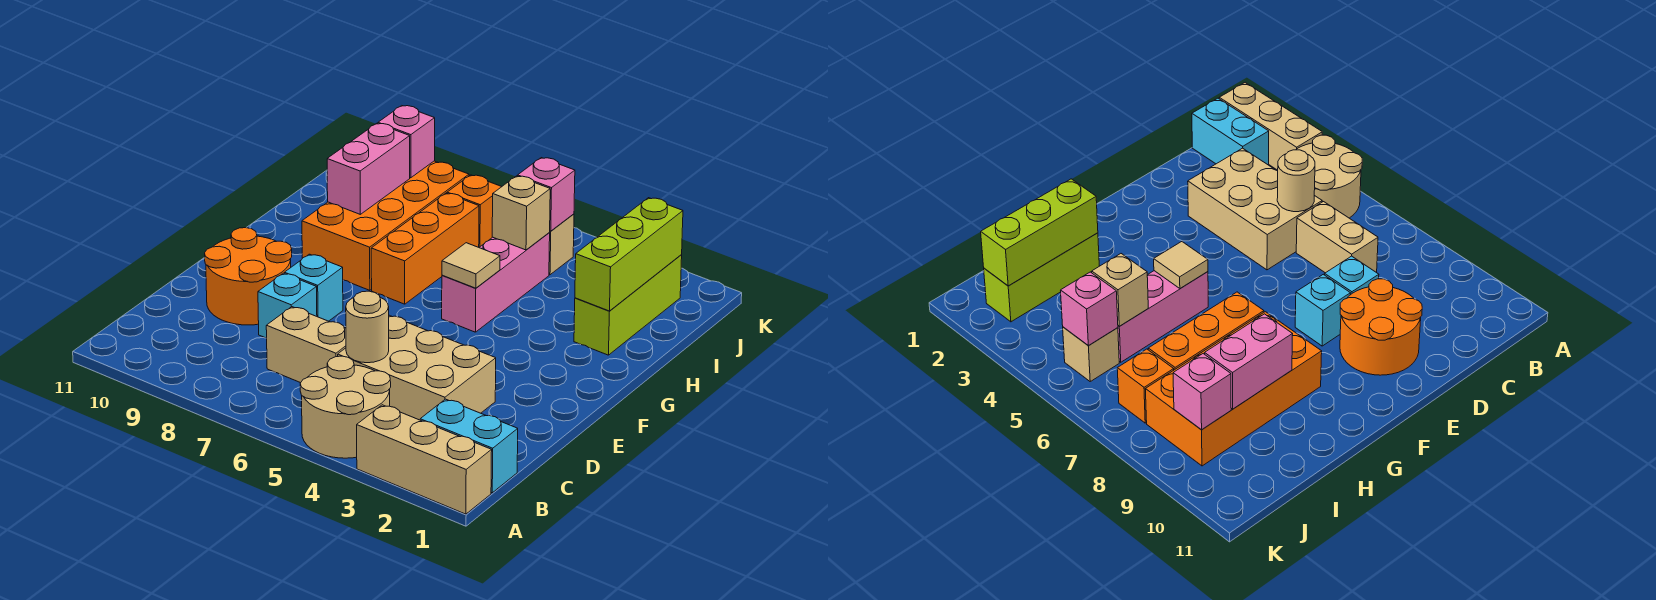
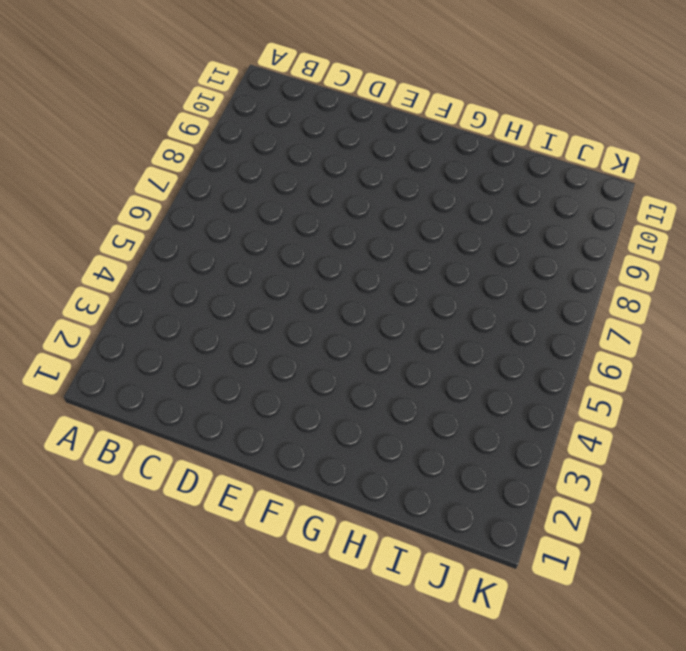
none -> tan brick A1:A3 level 1
none -> tan round brick A4:B5 level 1
none -> cyan brick B1:B2 level 1

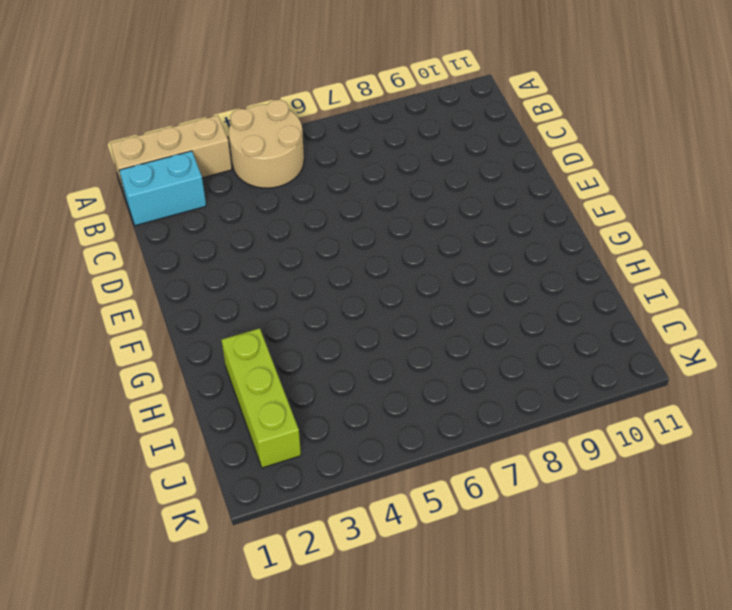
none -> tan brick C3:D5 level 1
none -> tan brick C6:C7 level 1
none -> cyan brick D8 level 1

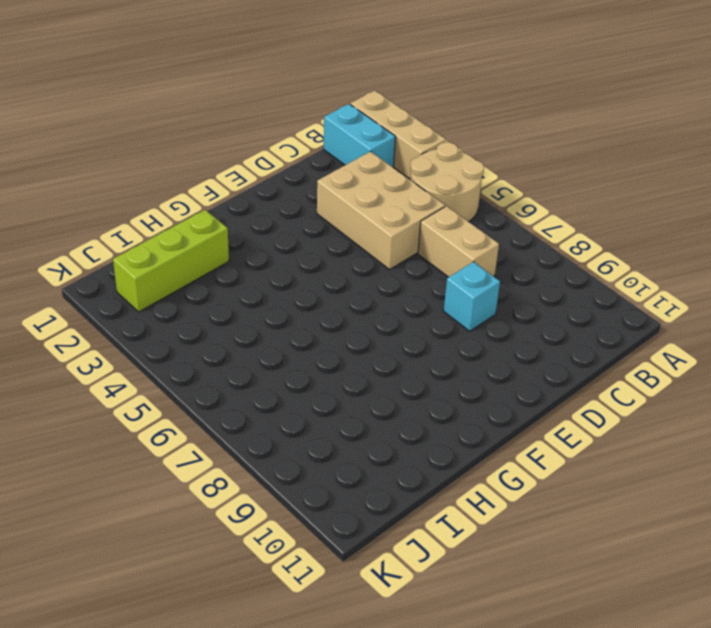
none -> orange round brick D9:E10 level 1
none -> cyan brick E8 level 1
none -> pink brick G5:I5 level 1

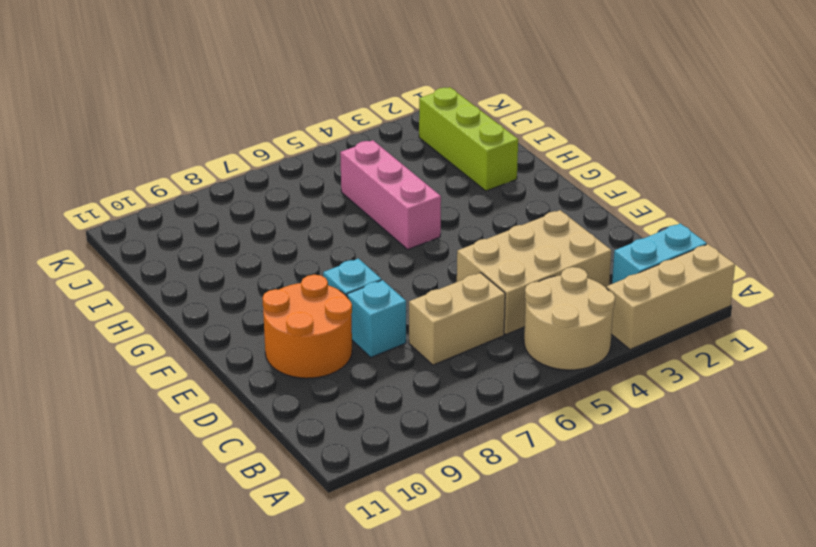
none -> orange brick G7:I7 level 1
none -> orange brick G8:J9 level 1
none -> tan brick J5 level 1

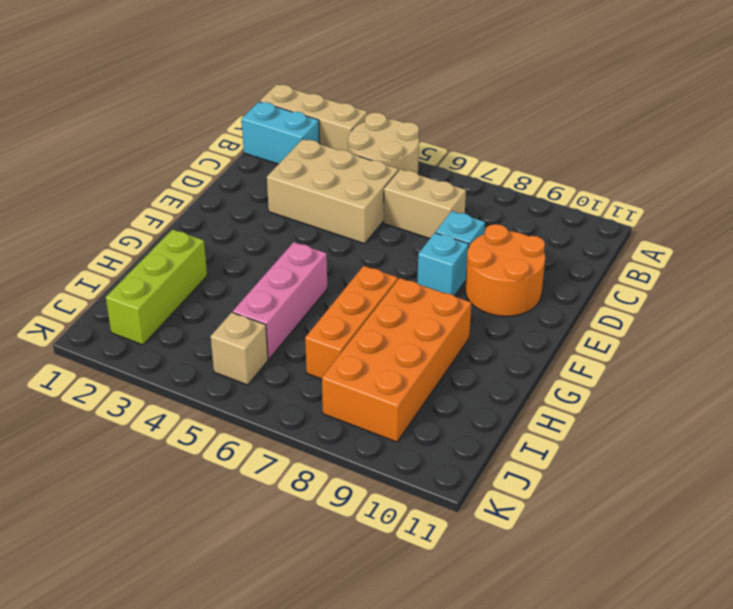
none -> orange brick J7 level 1
none -> tan round brick C5 level 2
none -> tan tile G5 level 2

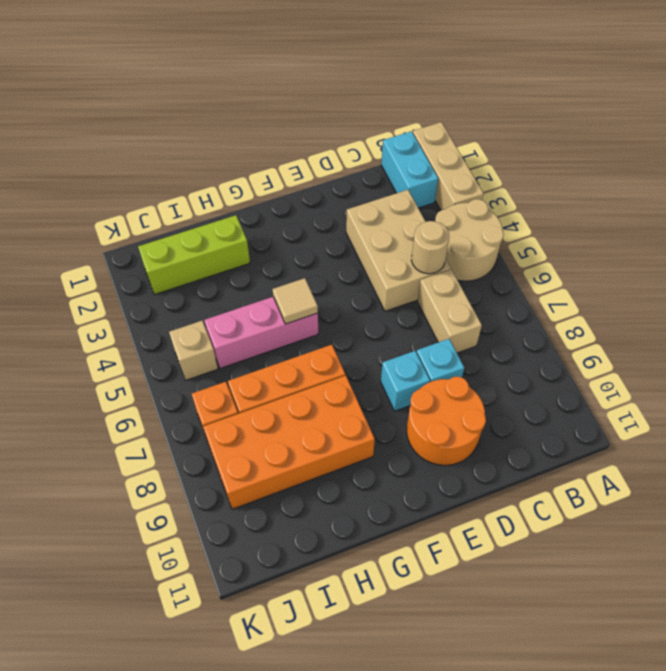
none -> lime brick H2:J2 level 2
none -> pink brick H9:I9 level 2
none -> tan brick I5 level 2

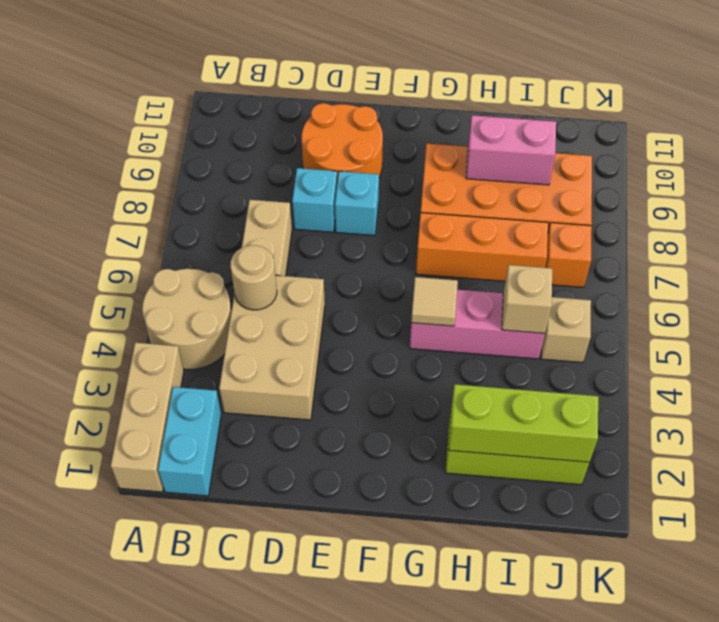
none -> pink brick J5 level 2
none -> pink brick J9 level 2

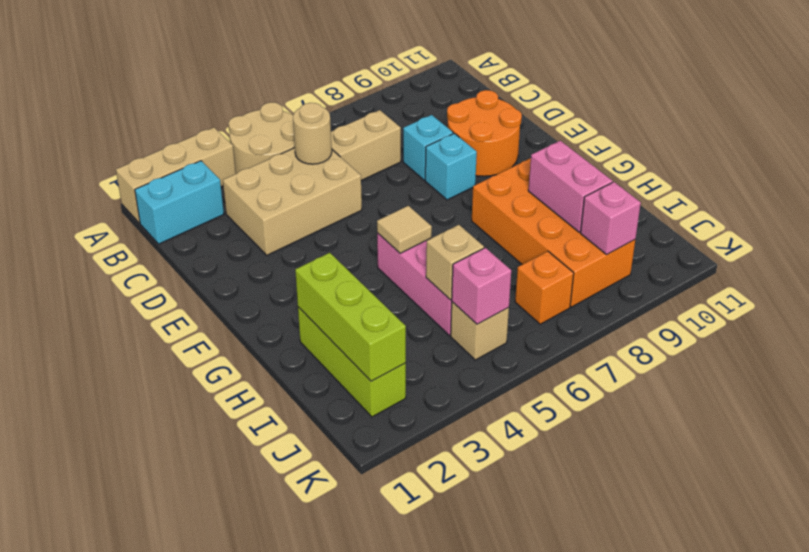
none -> orange brick G7:I7 level 1

